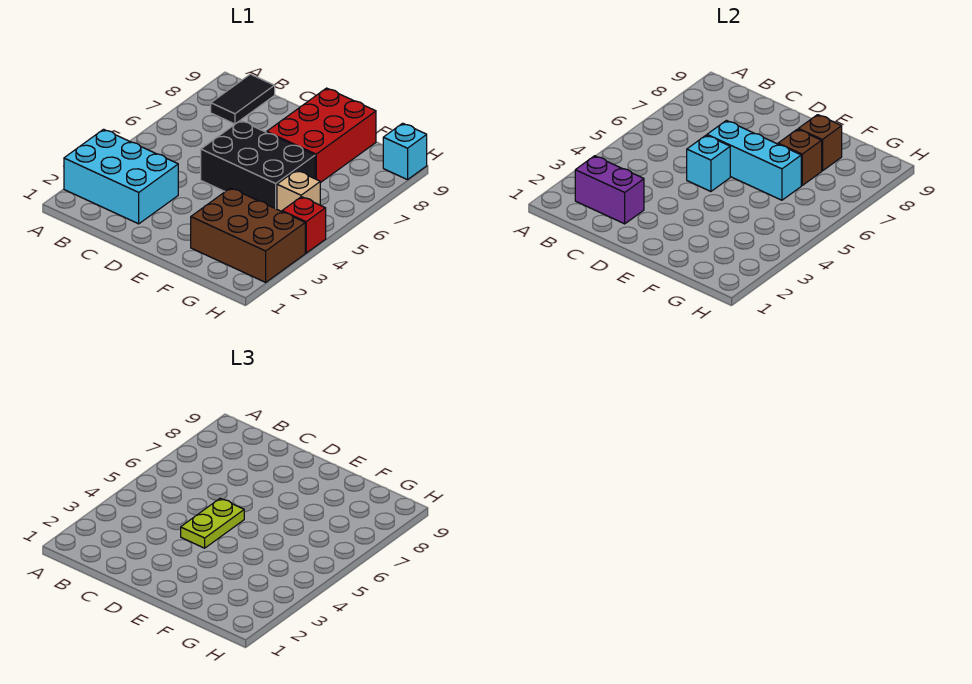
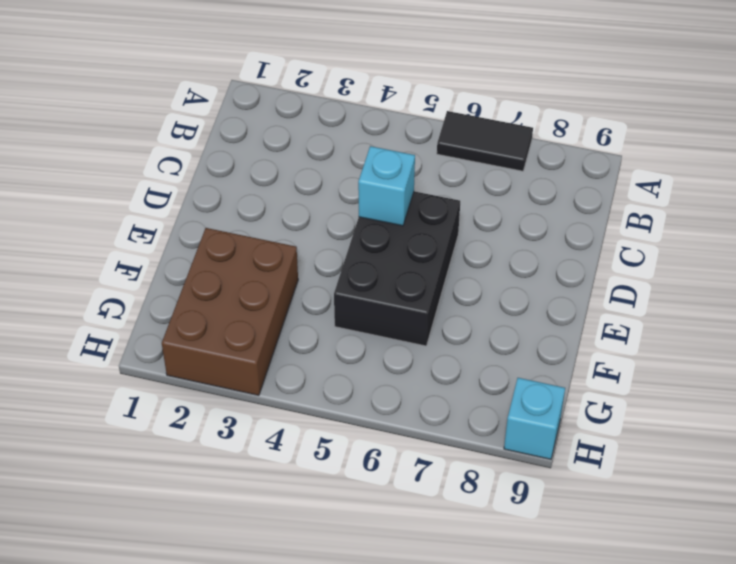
black tile A6:A7 level 1 -> black tile B8:B9 level 1
none -> cyan brick A2:C3 level 1
none -> red brick E7:F9 level 1
none -> tan brick G5 level 1

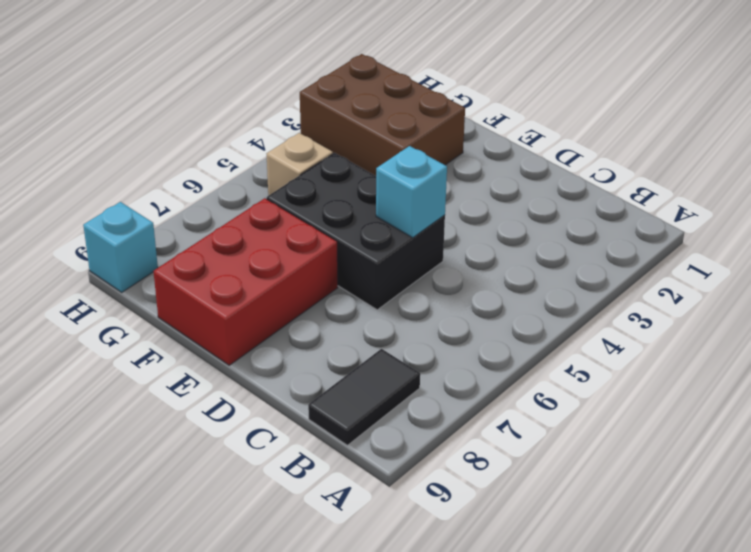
none -> cyan brick A2:C3 level 1
none -> red brick H4 level 1
none -> purple brick B2:C2 level 2

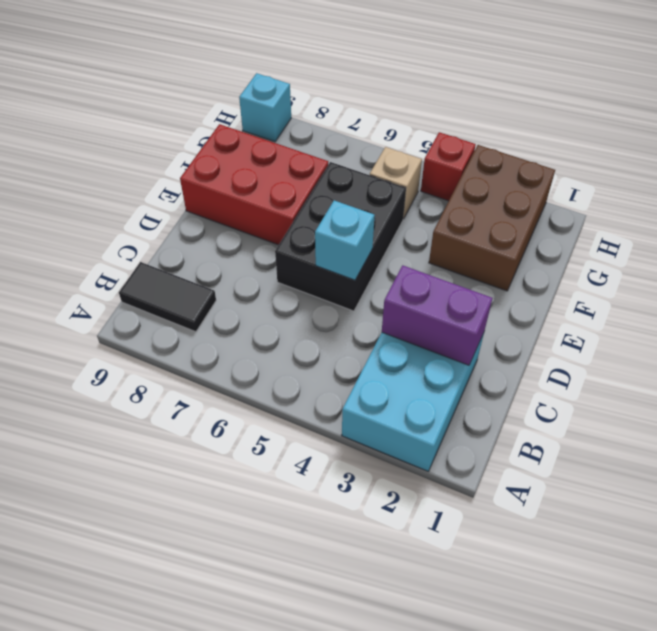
purple brick C2:C3 level 2 -> purple brick B2:C2 level 2
none -> cyan brick D6:F6 level 2
none -> brown brick F7 level 2
none -> brown brick F8 level 2

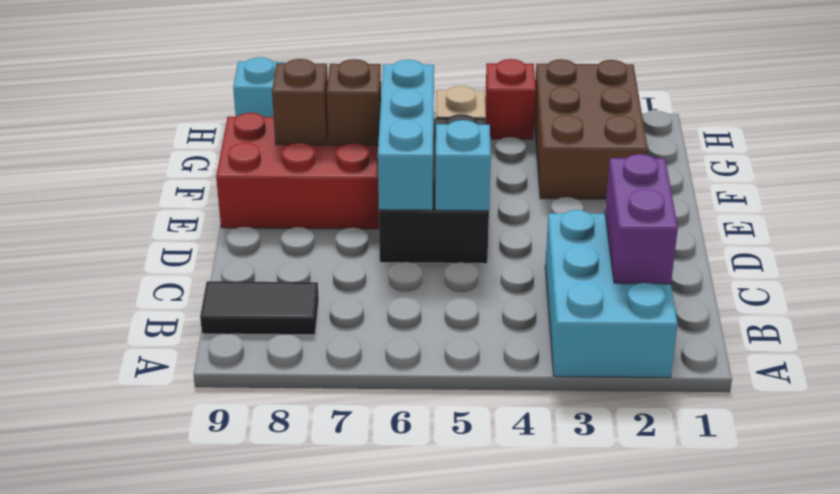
none -> lime plate D4:D5 level 3

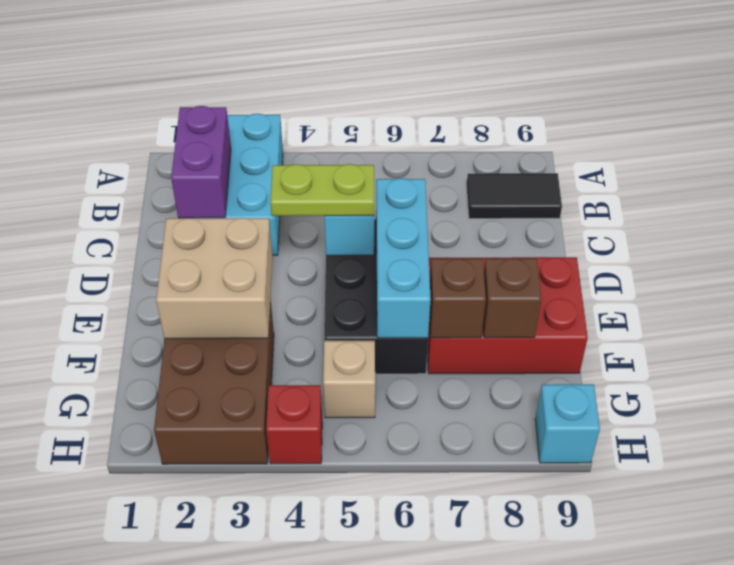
tan brick E2:F3 level 2 -> none

